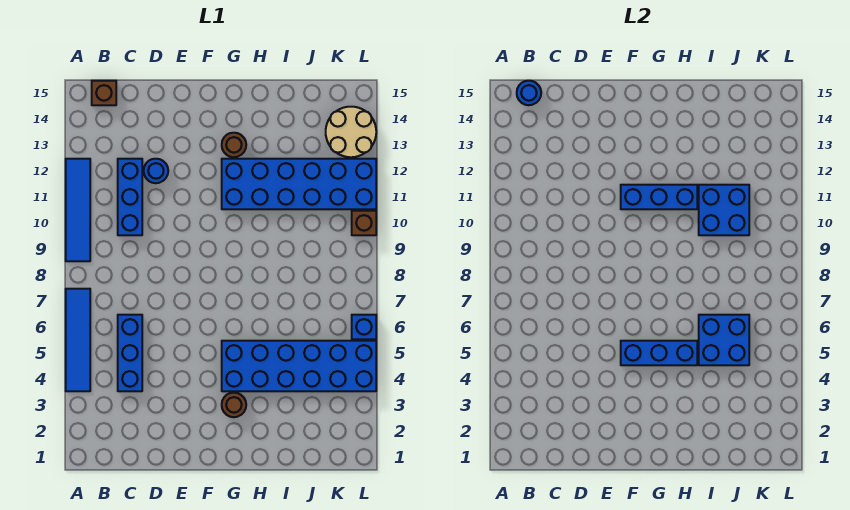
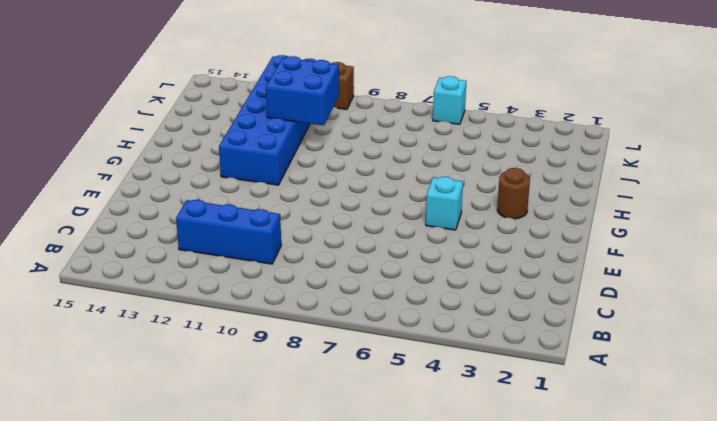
cyan brick F5 level 1 -> none
cyan brick L6 level 1 -> blue brick L6 level 1
none -> blue tile A4:A7 level 1
none -> blue tile A9:A12 level 1
none -> brown brick B15 level 1

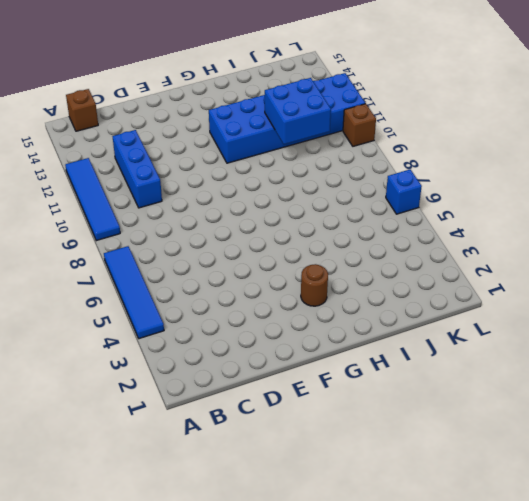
none -> blue brick C4:C6 level 1
none -> blue round brick D12 level 1
none -> blue brick G4:L5 level 1

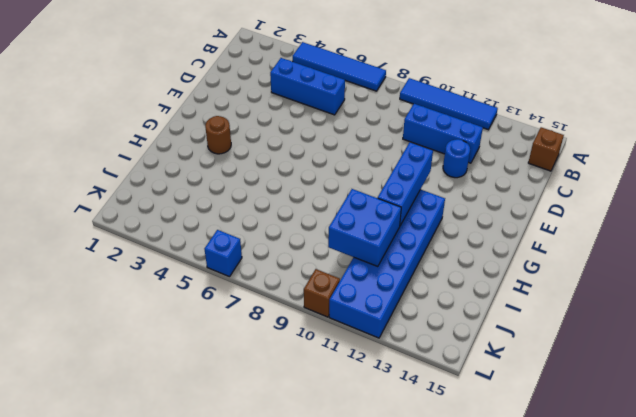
none -> blue brick G4:L5 level 1
none -> brown round brick G13 level 1
none -> tan round brick K13:L14 level 1

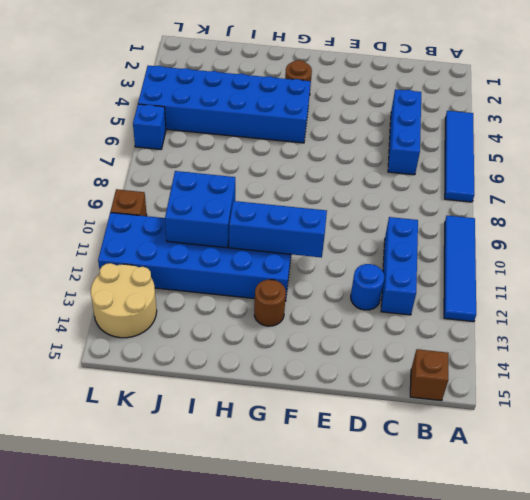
none -> blue round brick B15 level 2
none -> blue brick F5:H5 level 2
none -> blue brick I5:J6 level 2

